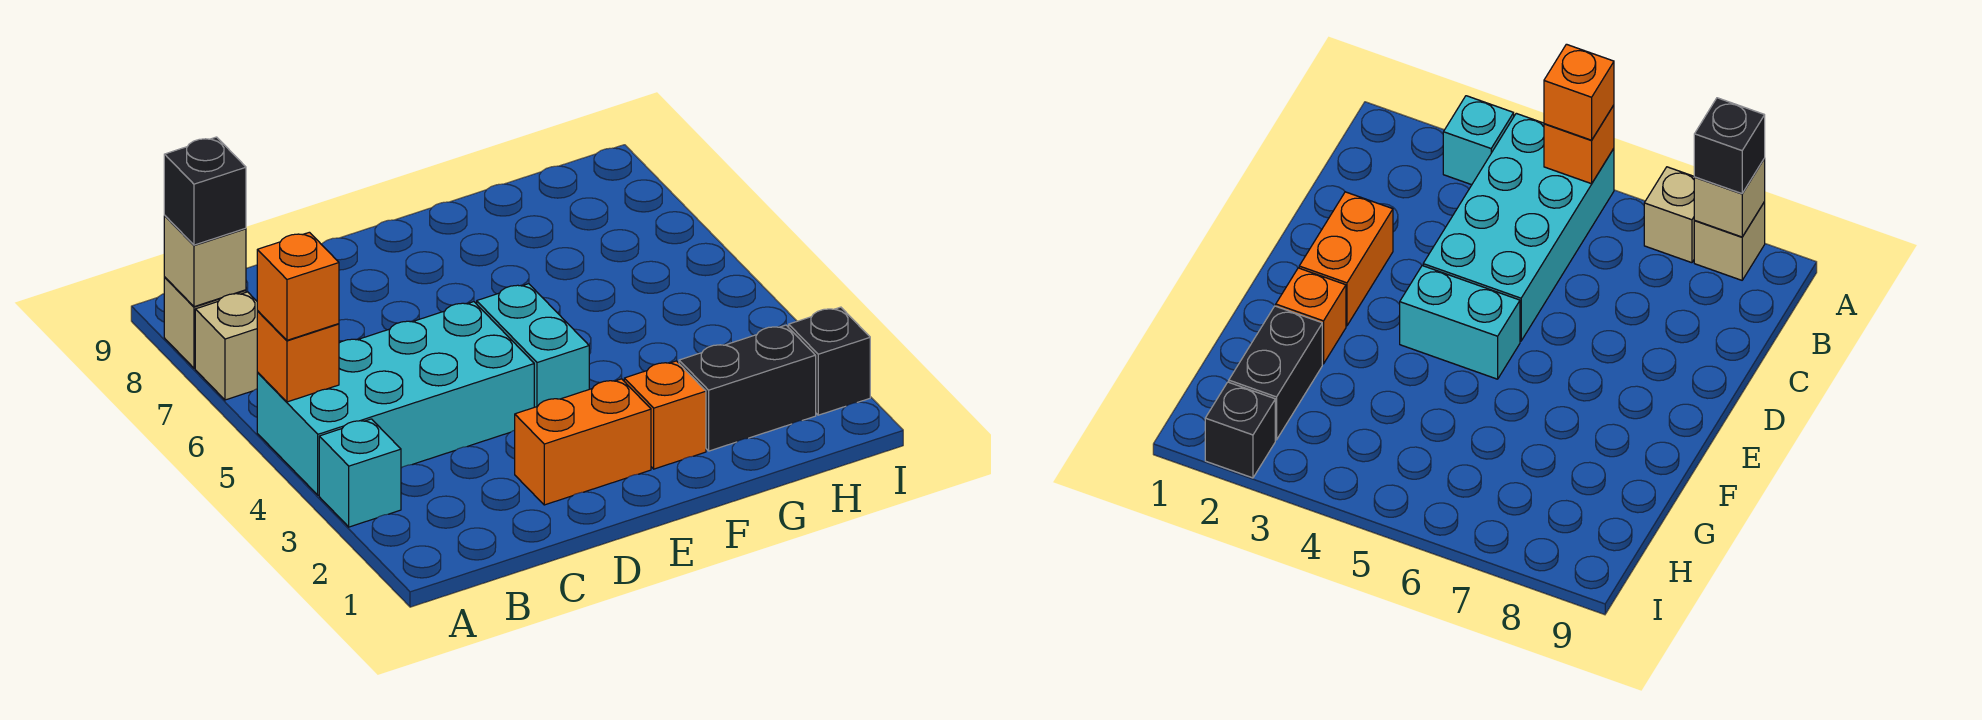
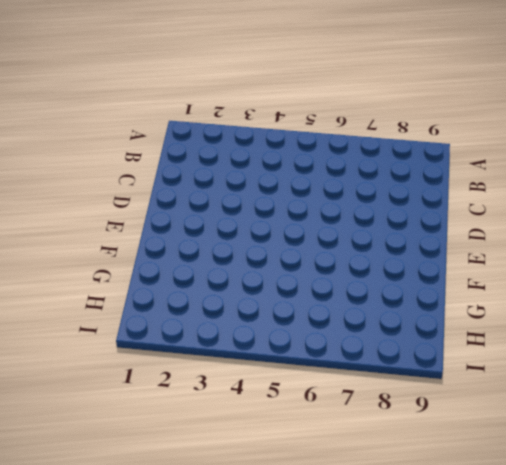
none -> cyan brick A3 level 1
none -> cyan brick A4:D5 level 1
none -> tan brick A7 level 1

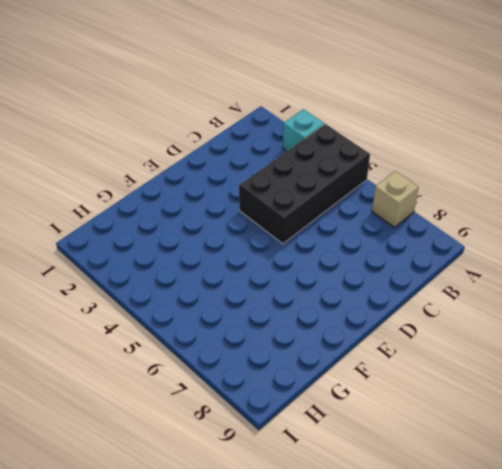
black brick A4:D5 level 1 -> cyan brick A4:D5 level 1
none -> tan brick A8 level 1
none -> orange brick D2:E2 level 1
none -> cyan brick E4:E5 level 1

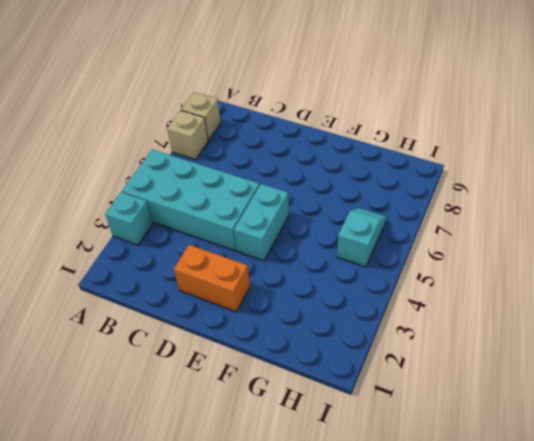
cyan slope H5:H6 level 1 top 5 -> none
none -> orange brick F2 level 1
none -> black brick G2:H2 level 1
none -> black brick I2 level 1

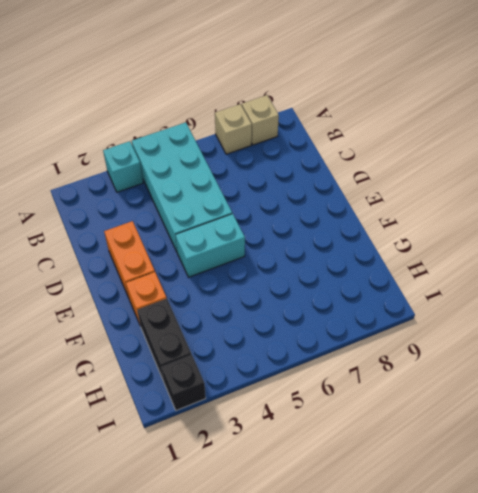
none -> orange brick A5 level 2
none -> tan brick A8 level 2
none -> orange brick A5 level 3

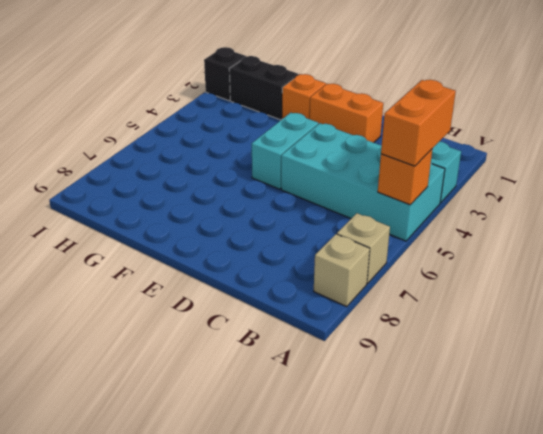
orange brick A4:A5 level 3 -> orange brick A5 level 3
none -> tan brick A8 level 2
none -> black brick A8 level 3

